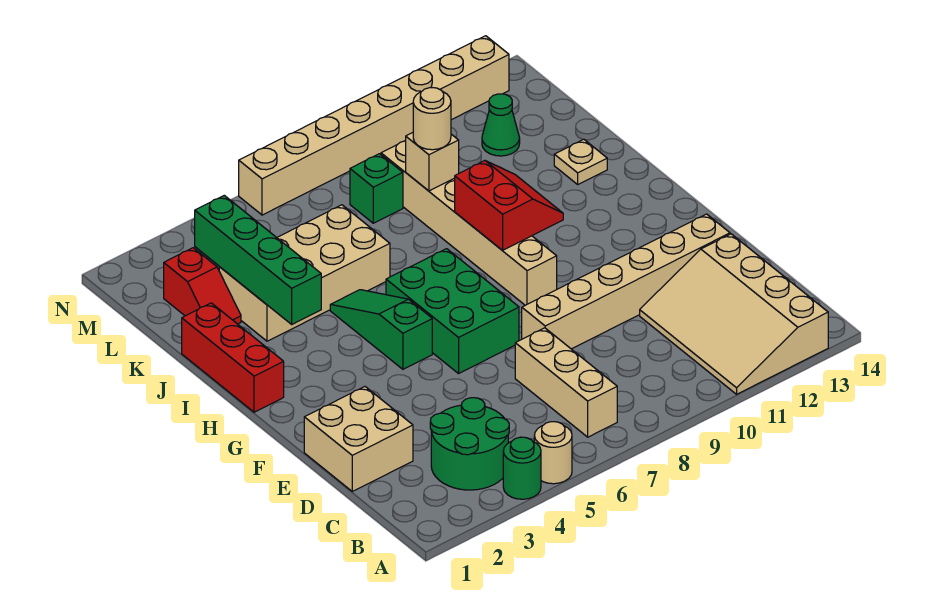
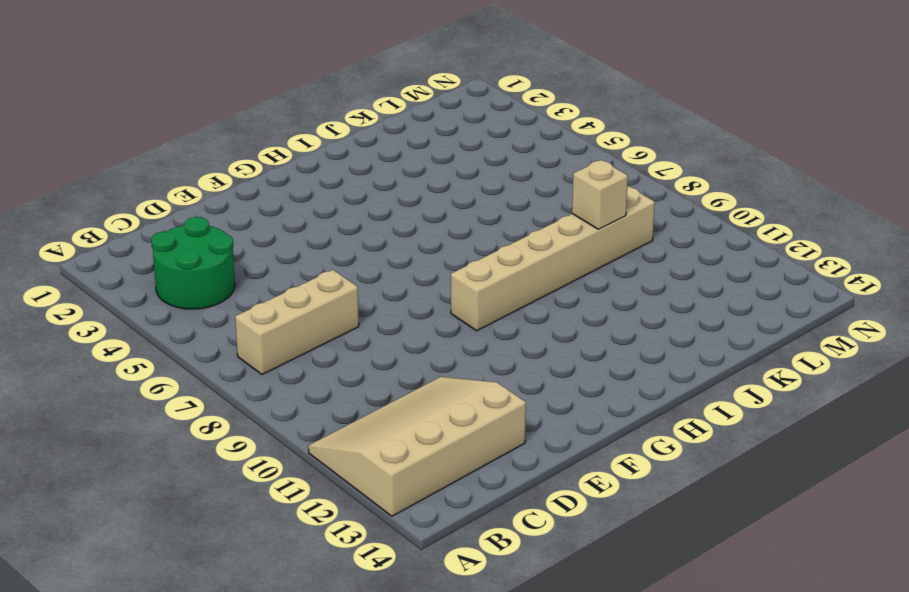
none -> green round brick A4 level 1
none -> tan round brick A5 level 1
none -> tan brick D1:E2 level 1

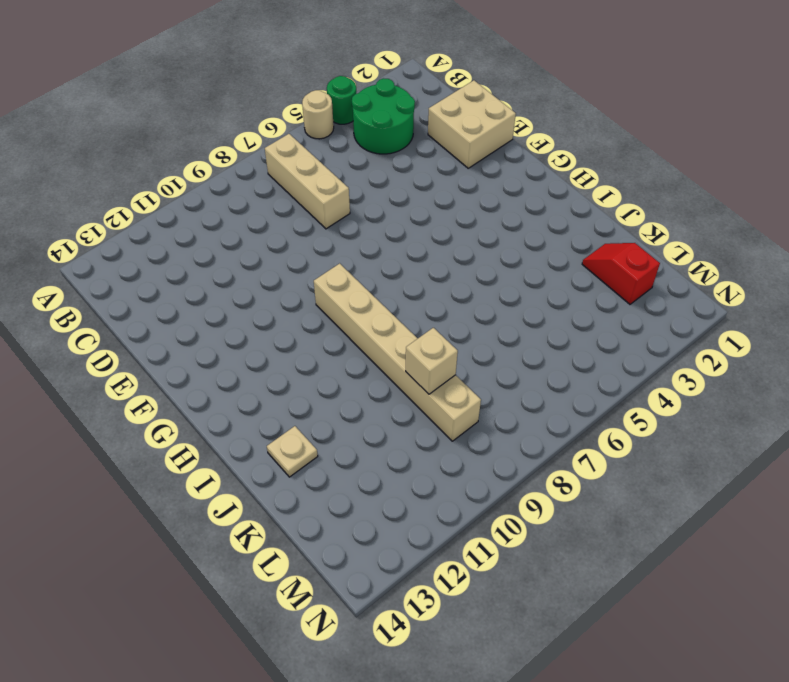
none -> tan slope A11:D13 level 1 top 13
none -> tan brick E8:E13 level 1
none -> green brick F6:H7 level 1

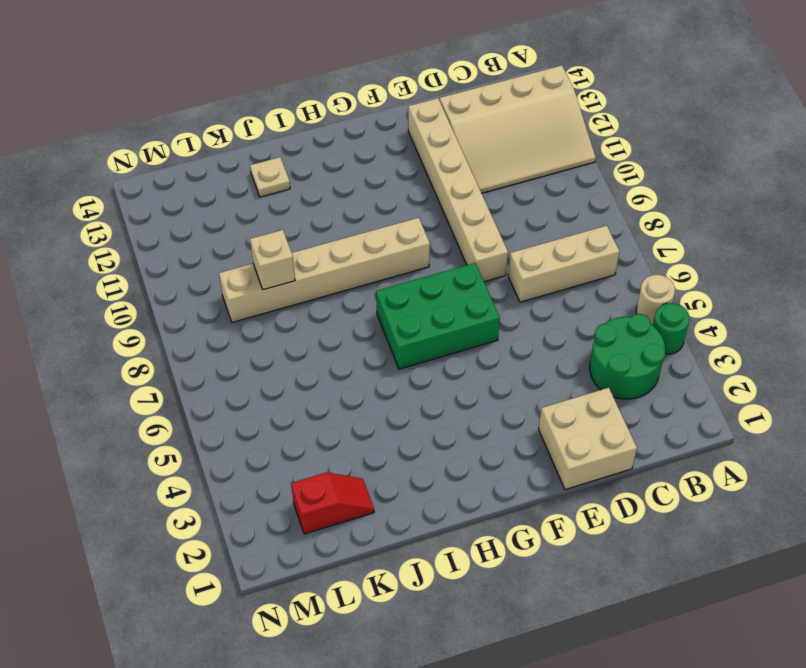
none -> green slope G5:I5 level 1 top G
none -> red brick H1:J1 level 1
none -> tan brick J3:K6 level 1

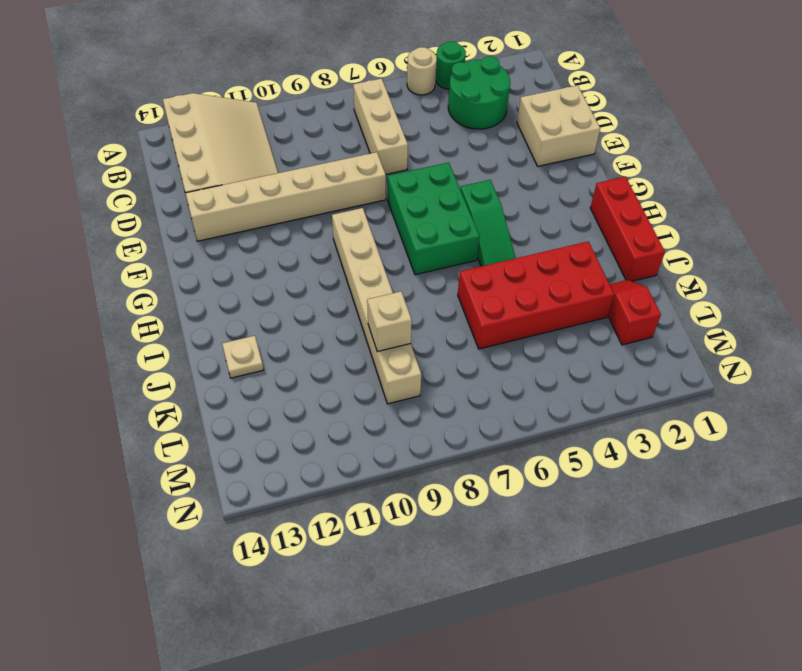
red brick J3:K6 level 1 -> tan brick J3:K6 level 1
none -> green brick L8 level 1
none -> green cone L12 level 1
none -> tan brick N6:N13 level 1

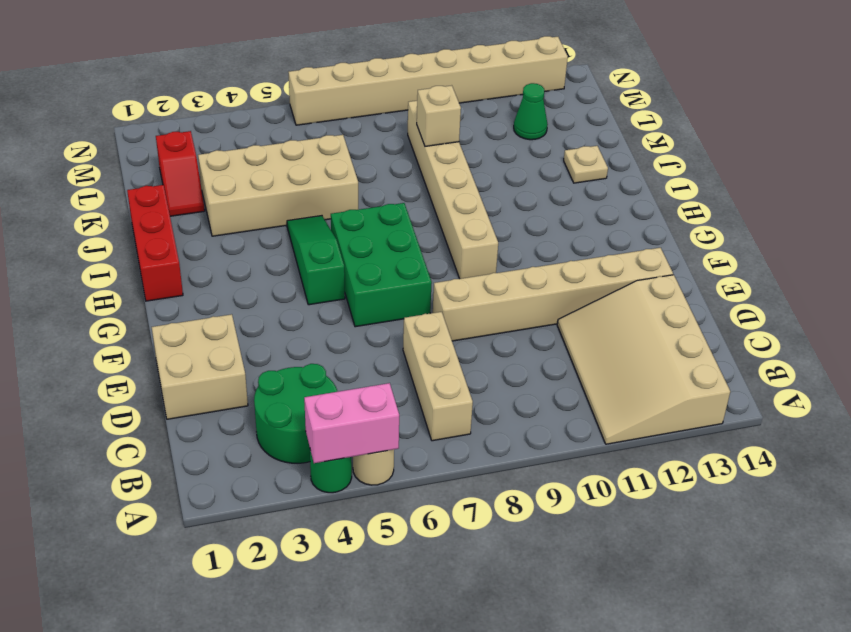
pink brick A4:A5 level 2 -> none
none -> green brick L8 level 1
none -> red slope H9:I10 level 2 top 9
none -> green brick I3:L3 level 2

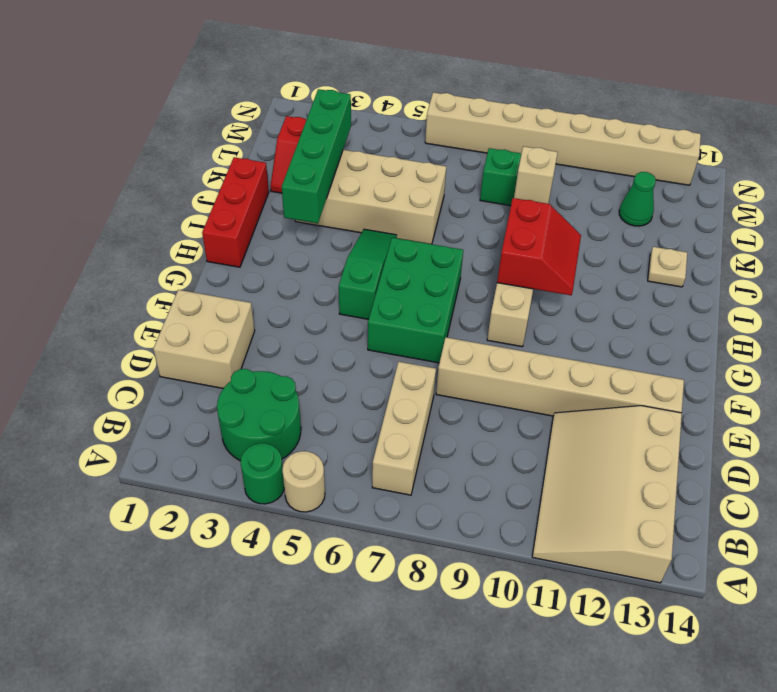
none -> tan round brick K9 level 3

